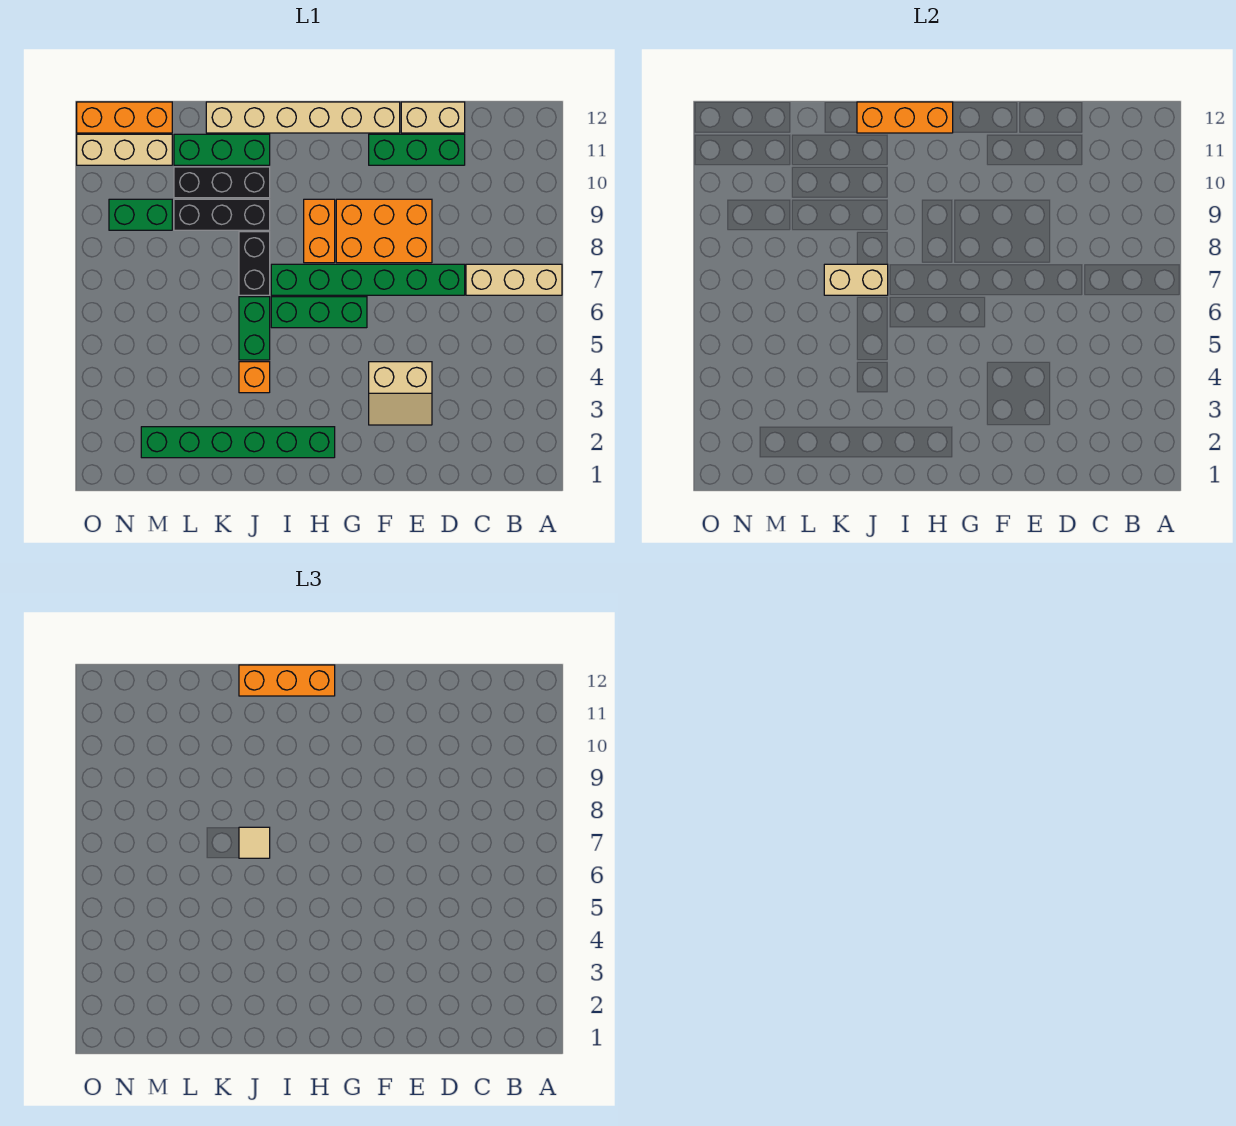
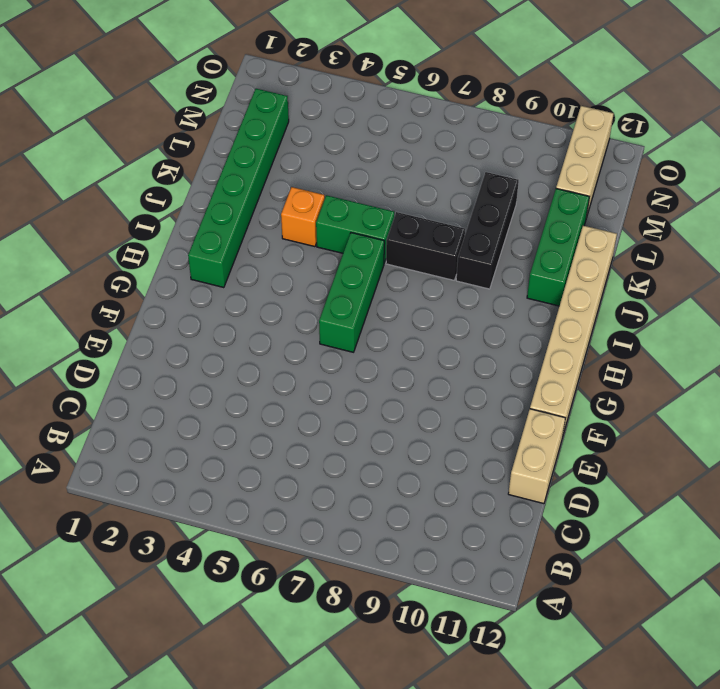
none -> tan brick A7:C7 level 1
none -> green brick D7:I7 level 1
none -> green brick D11:F11 level 1

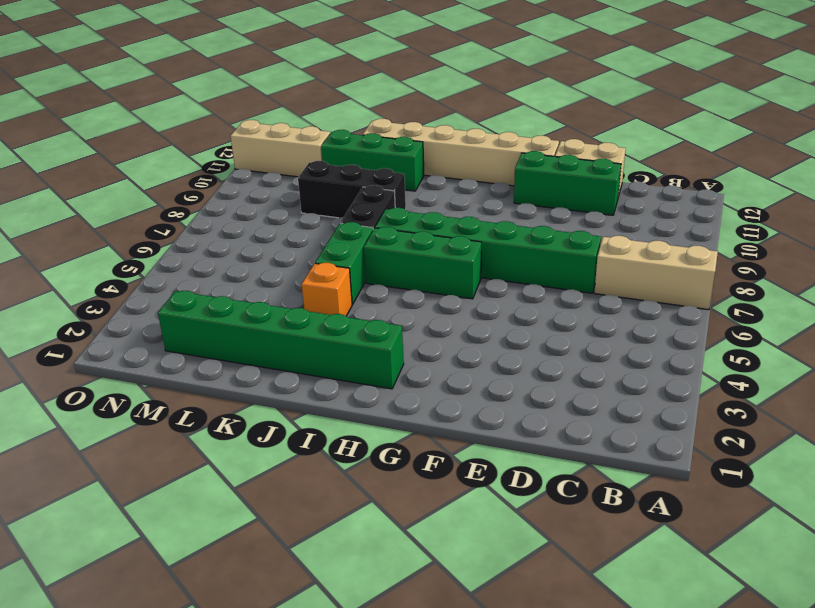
none -> tan slope E3:F4 level 1 top 4
none -> orange brick E8:G9 level 1
none -> orange brick H8:H9 level 1

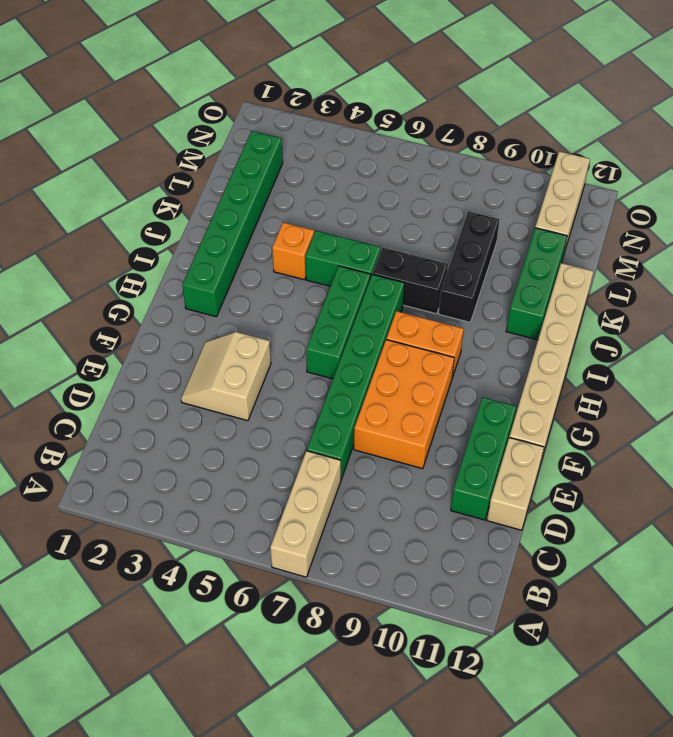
none -> black brick J10:L10 level 1
none -> green brick M9:N9 level 1
none -> orange brick M12:O12 level 1

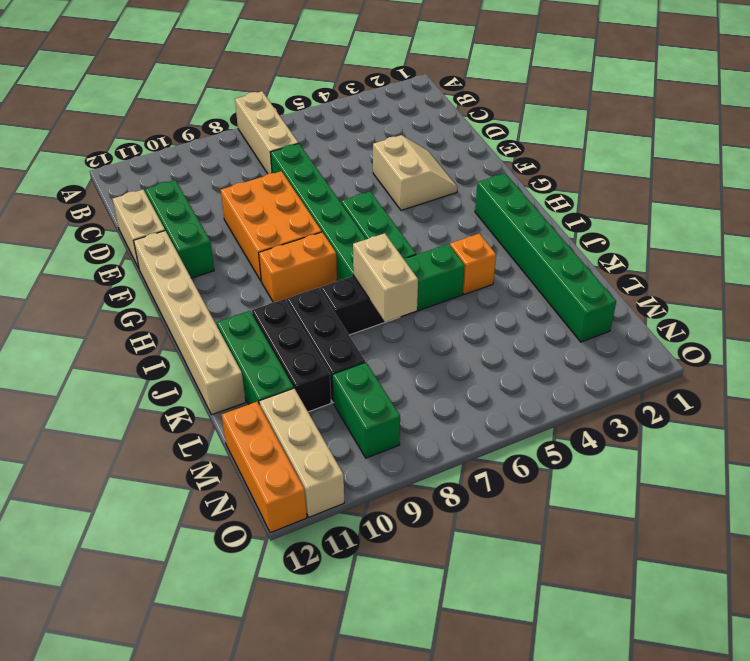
none -> orange brick H12:J12 level 2
none -> orange brick H12:J12 level 3
none -> tan tile J7 level 3

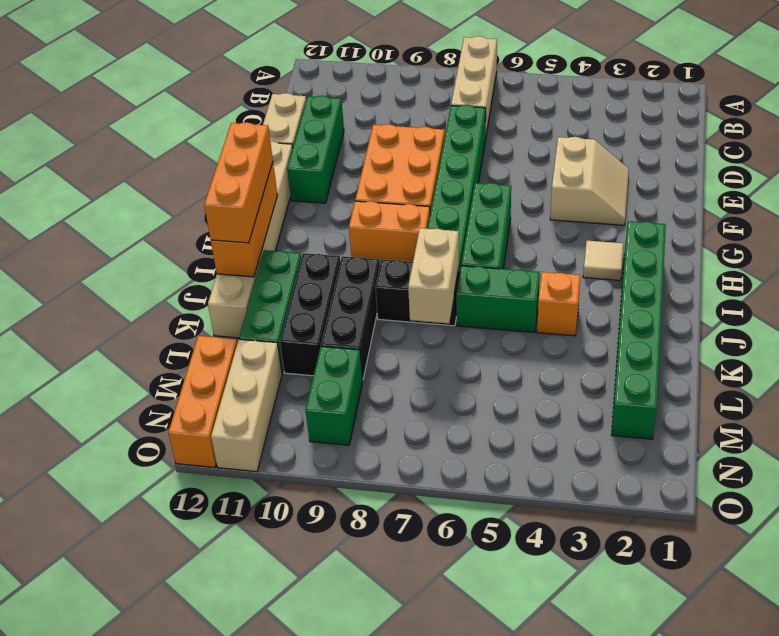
tan tile H3 level 1 -> tan tile J7 level 3

